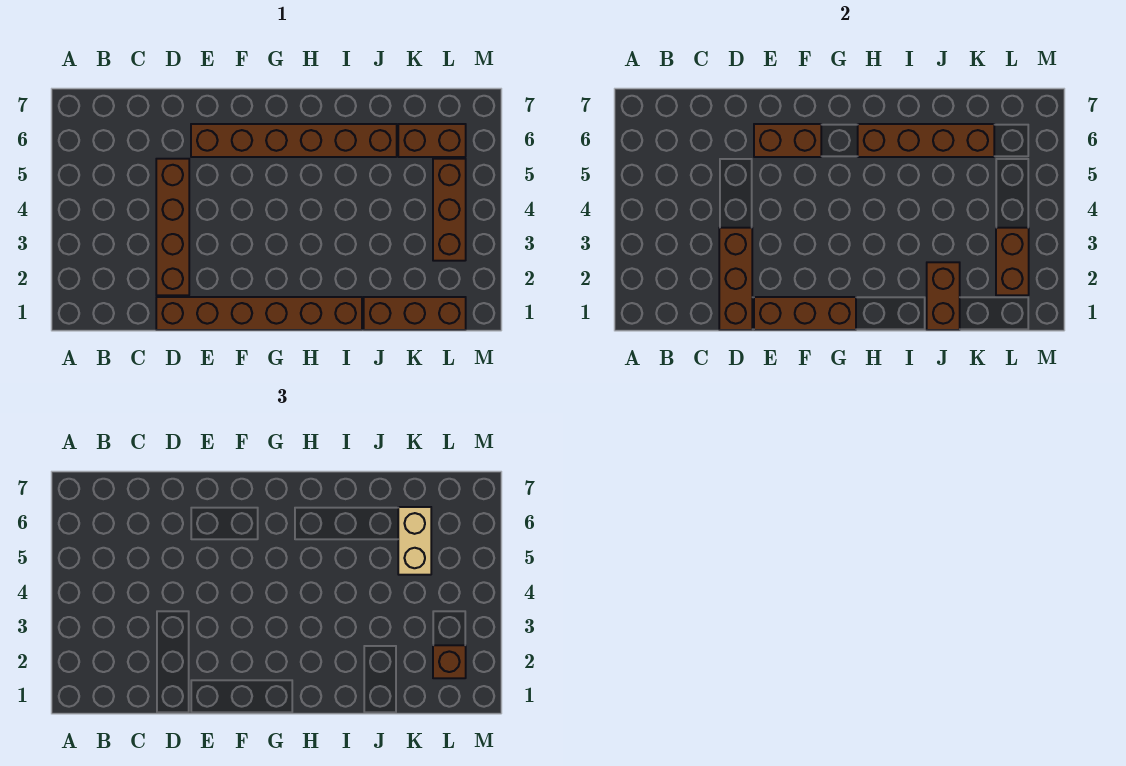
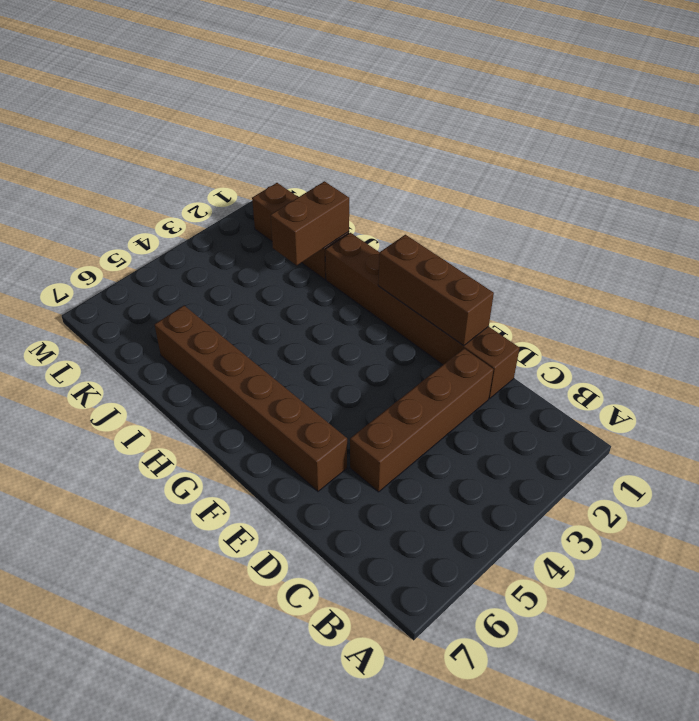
none -> brown brick K6:L6 level 1
none -> brown brick L3:L5 level 1
none -> brown brick D1:D3 level 2

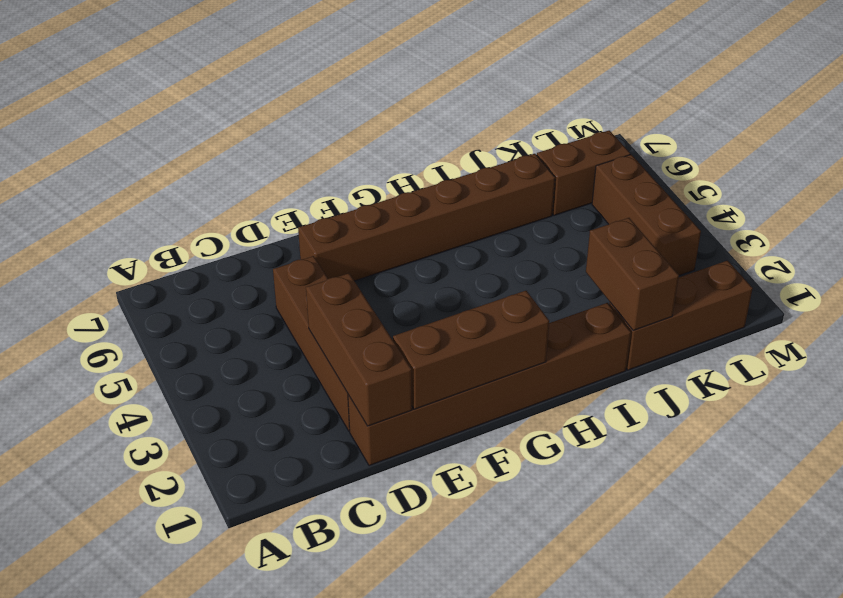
none -> brown brick E6:F6 level 2
none -> brown brick H6:K6 level 2
none -> brown brick L2:L3 level 2

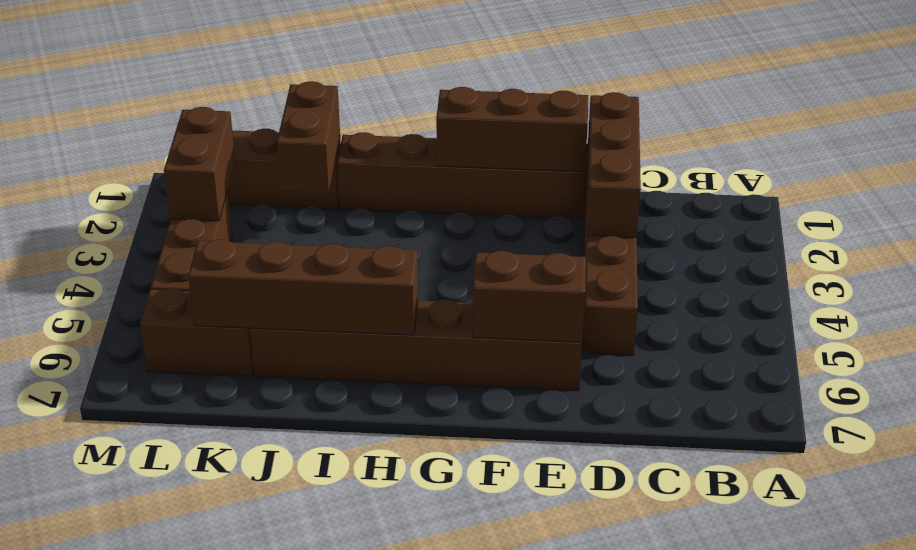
none -> tan brick K5:K6 level 3
none -> brown brick L2 level 3

